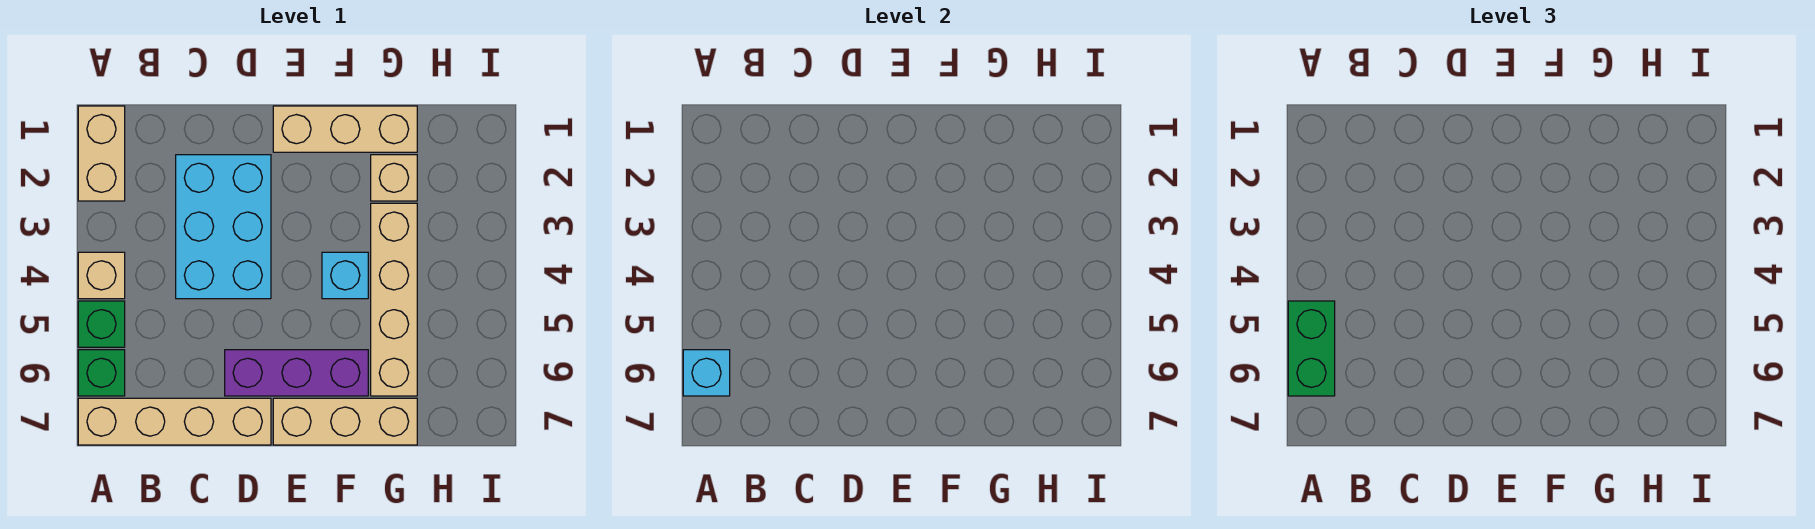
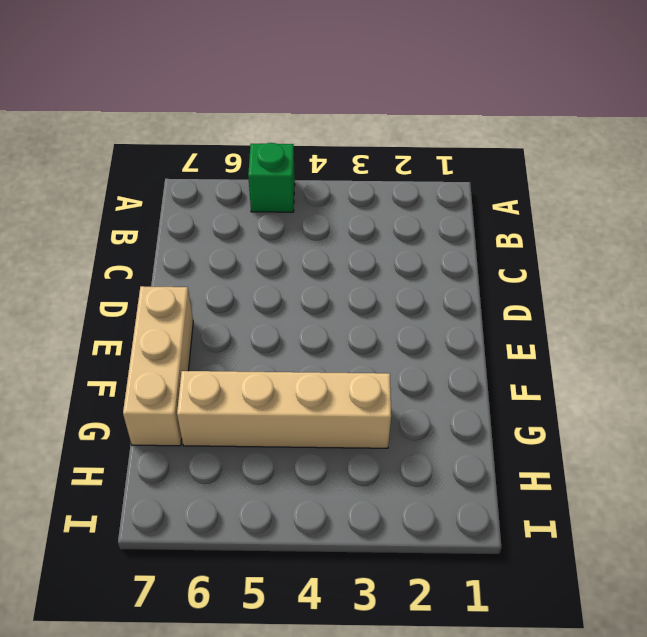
none -> tan brick A1:A2 level 1
none -> tan brick A4 level 1
none -> green brick A6 level 1

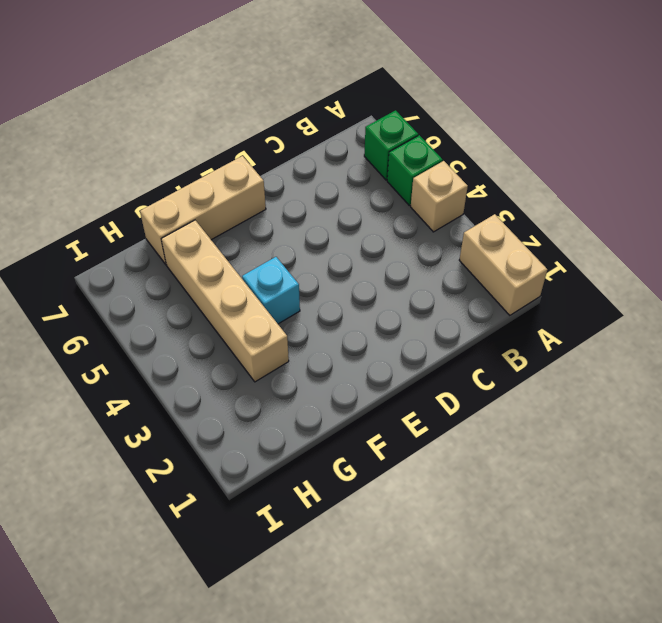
none -> tan brick A7:D7 level 1
none -> cyan brick C2:D4 level 1
none -> purple brick D6:F6 level 1

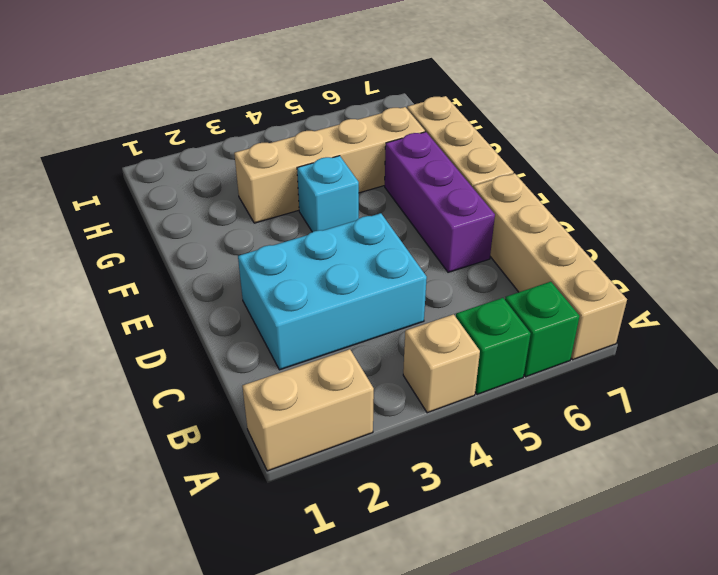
none -> tan brick E1:G1 level 1
none -> tan brick G2 level 1
none -> cyan brick A6 level 2

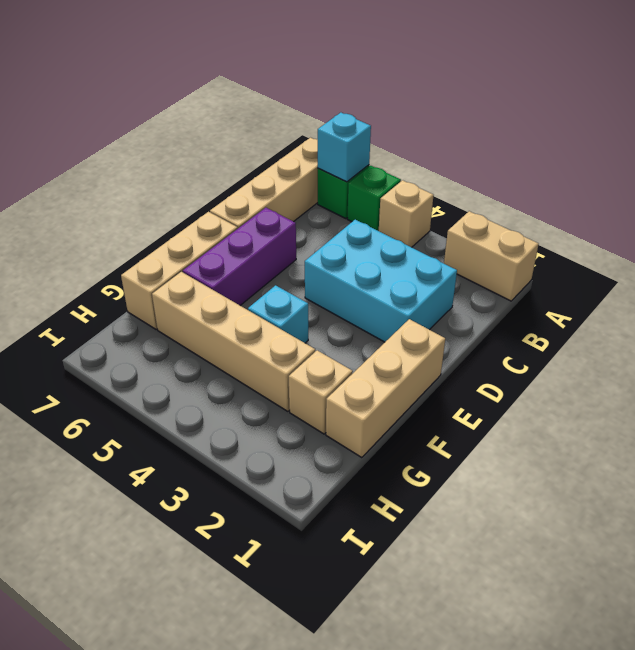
none -> green brick A5:A6 level 3

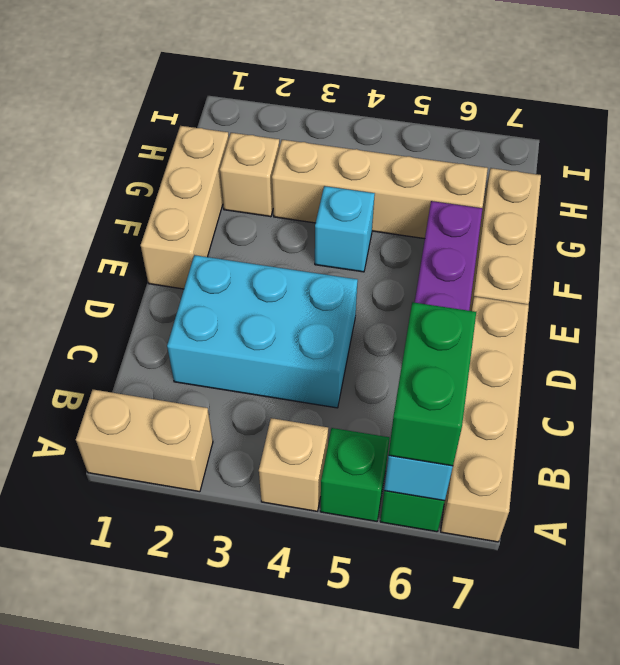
green brick A6:B6 level 3 -> green brick A5:A6 level 3

